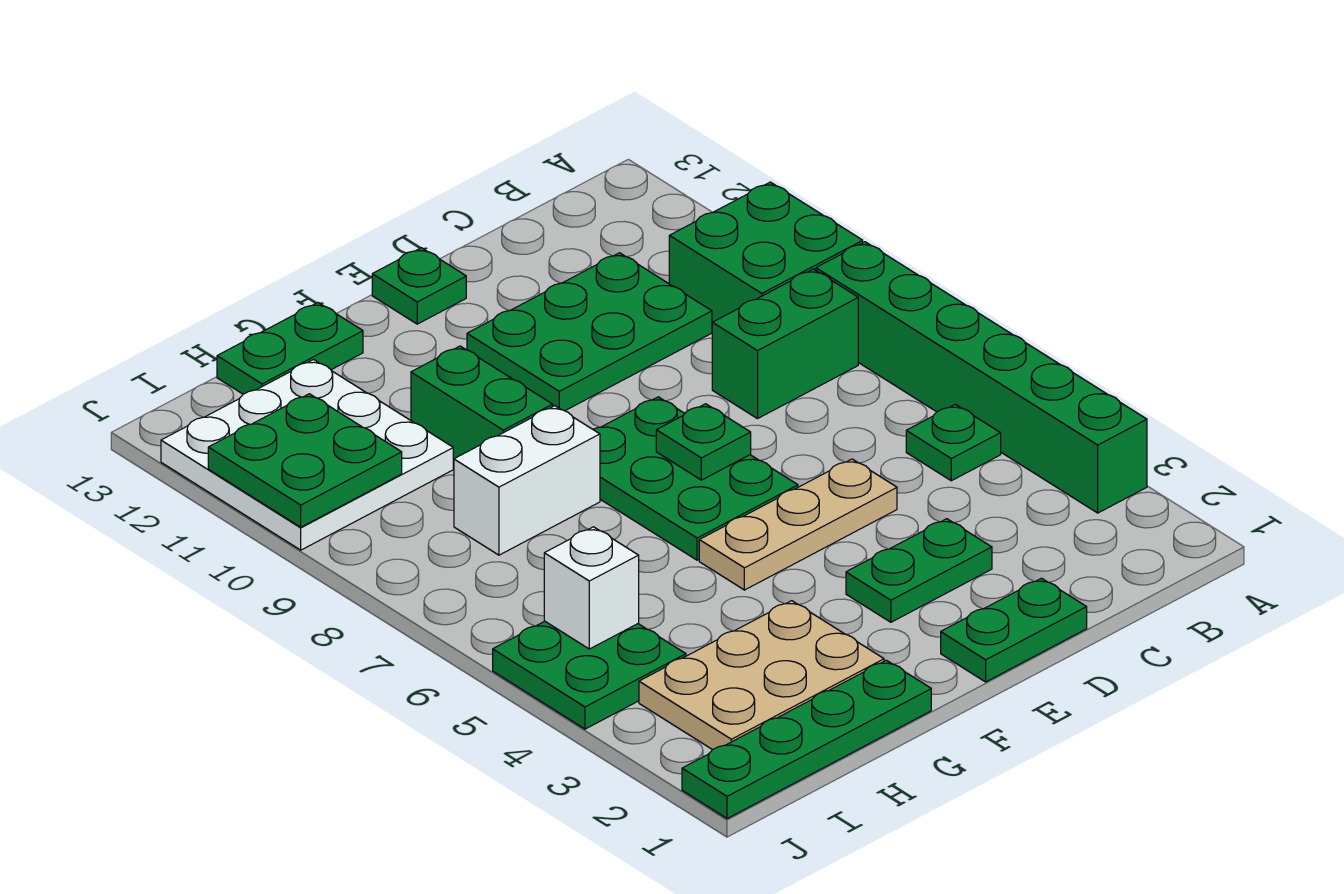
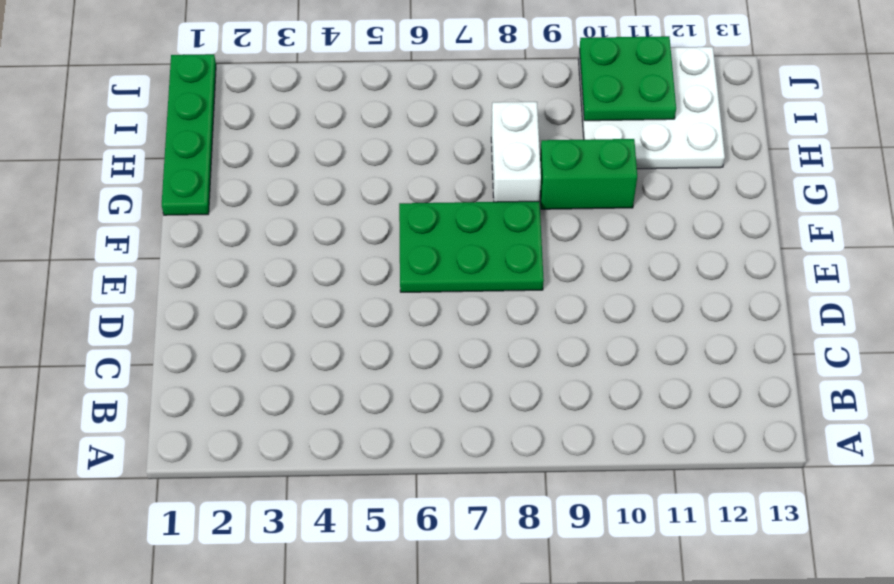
none -> green brick A3:A8 level 1
none -> green brick A9:B10 level 1
none -> green plate B5 level 1

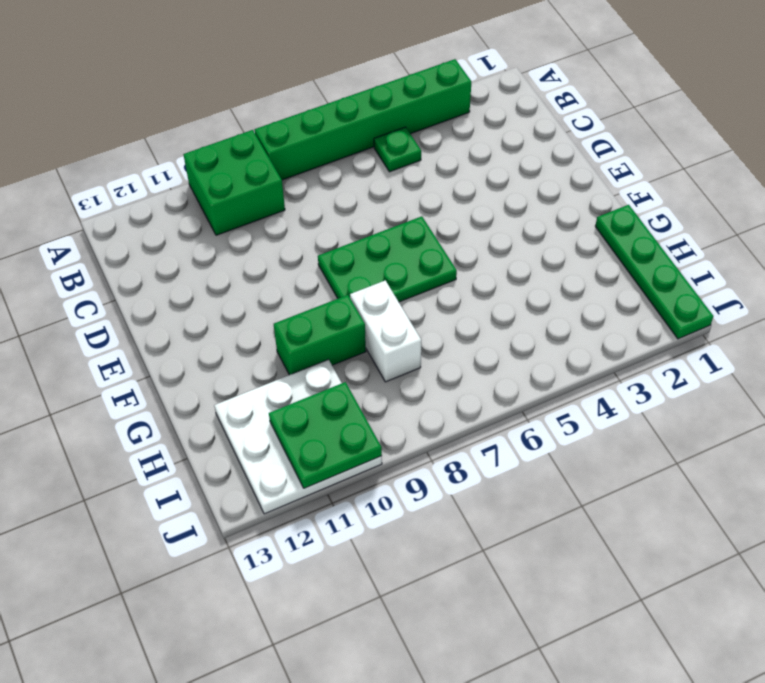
none -> green brick B8:C8 level 1
none -> green plate C10:E11 level 1
none -> green plate D1:E1 level 1

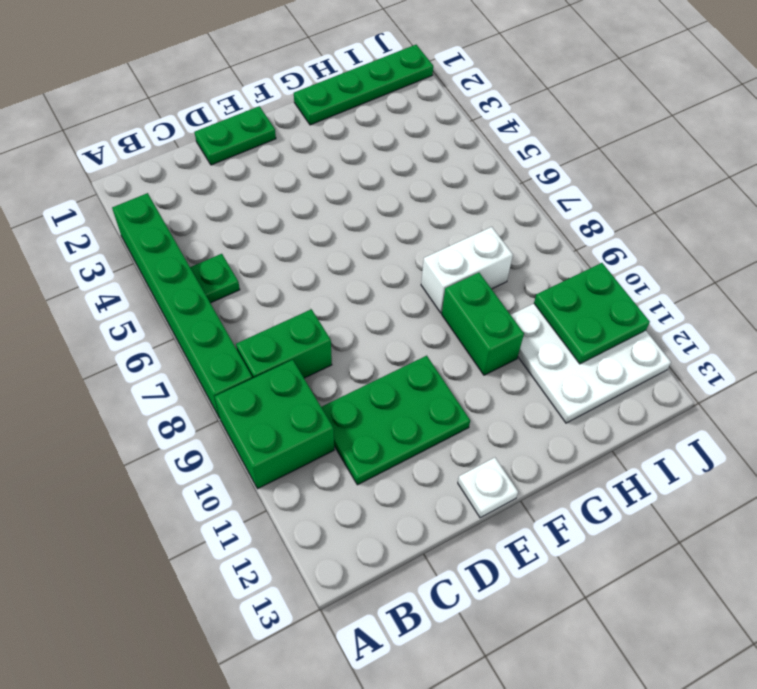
white plate E13 level 1 -> green plate E13 level 1
none -> green plate D3:E3 level 1
none -> tan plate D5:F5 level 1
none -> green plate E6:F8 level 1

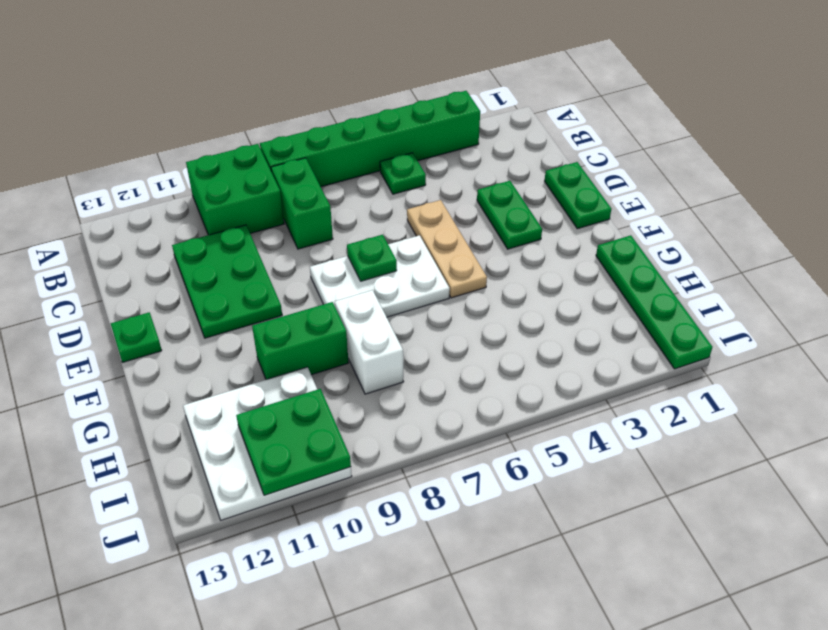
white plate E6:F8 level 1 -> green plate E6:F8 level 1
none -> tan plate G2:I3 level 1
none -> green plate G13:H13 level 1
none -> green plate I4:J5 level 1

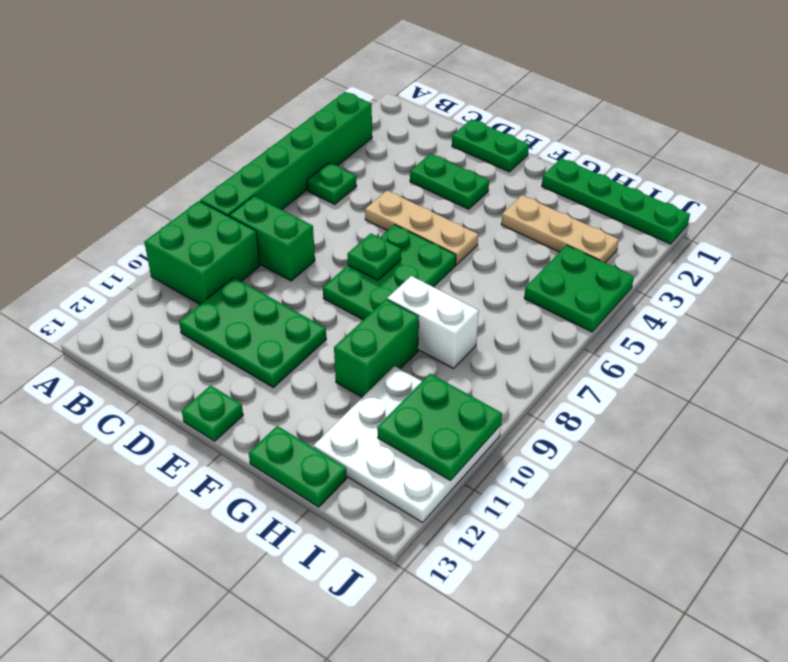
tan plate G3:I3 level 1 -> tan plate G2:I3 level 1
none -> white brick I5 level 2

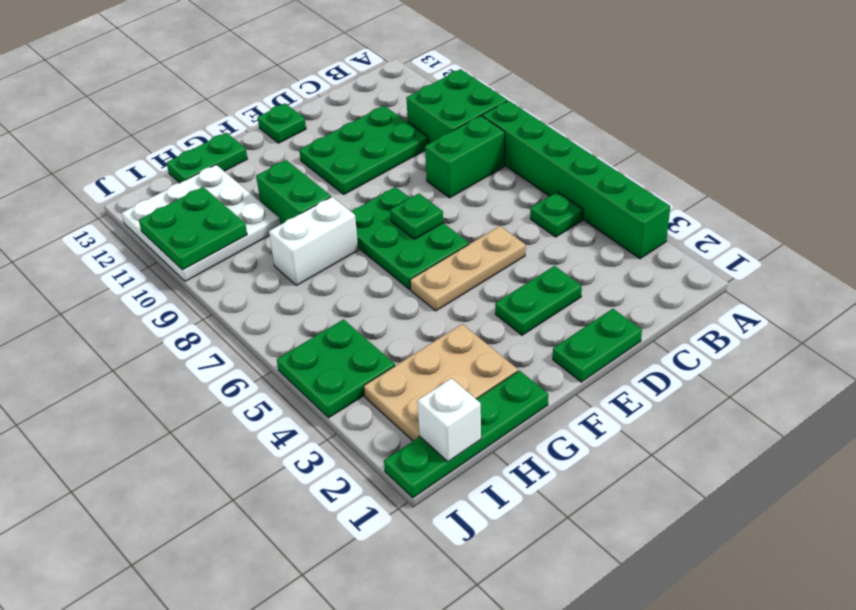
white brick I1 level 2 -> white brick I5 level 2

